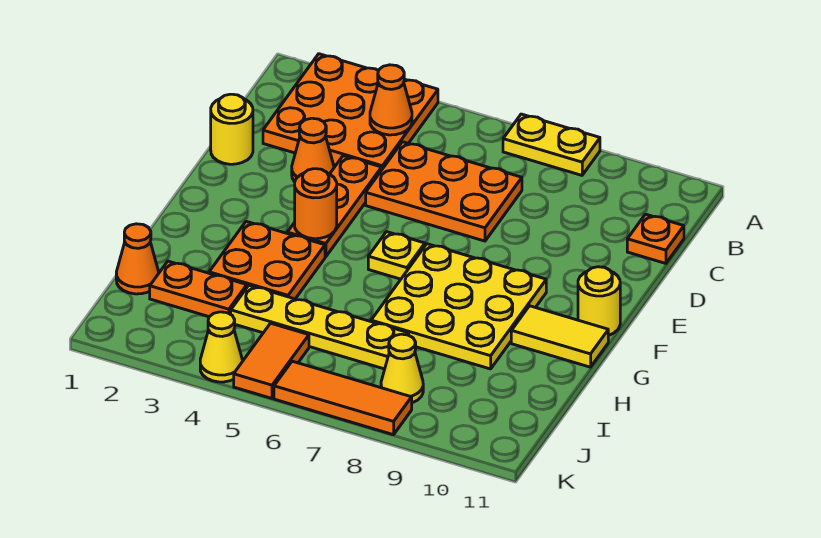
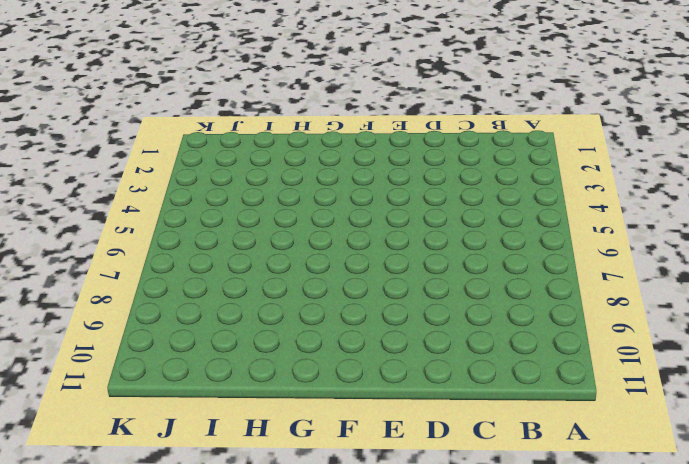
none -> orange plate A2:C4 level 1
none -> yellow plate A7:A8 level 1
none -> orange plate C5:D7 level 1

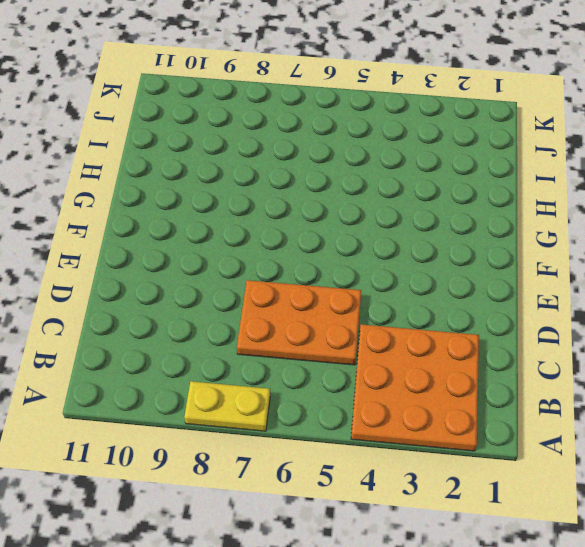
none -> orange plate C11 level 1
none -> yellow round brick D1 level 1
none -> orange cone D3 level 1

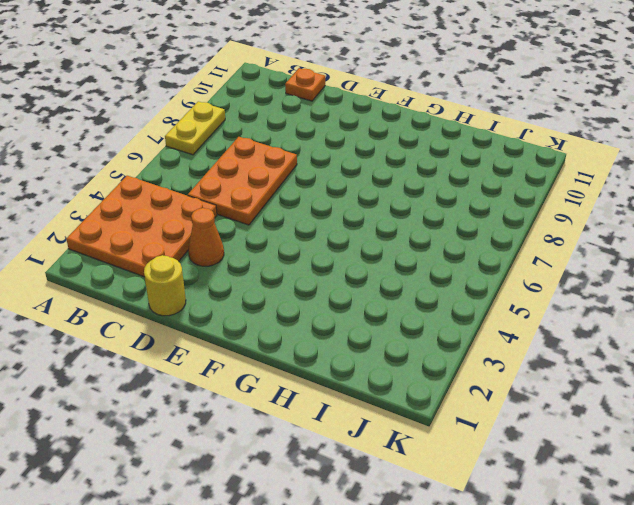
none -> orange plate D4:F4 level 1
none -> yellow plate F6 level 1
none -> yellow plate F7:H9 level 1

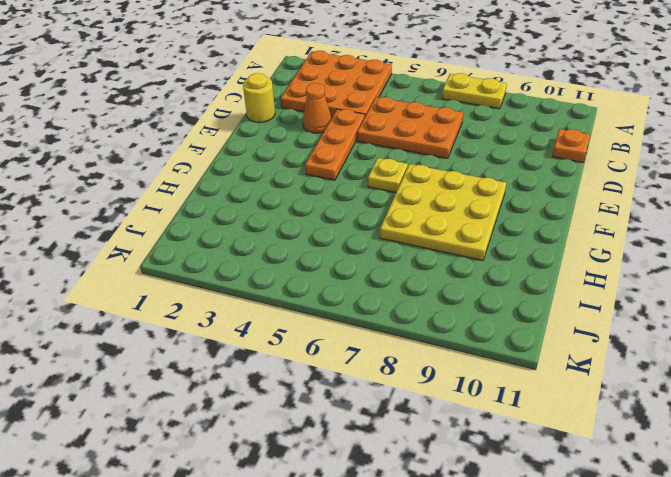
none -> yellow round brick F11 level 1
none -> orange plate G3:H4 level 1
none -> yellow tile G10:G11 level 1

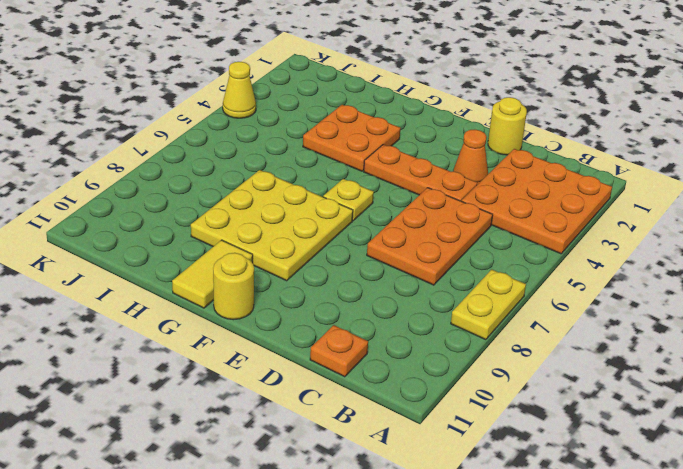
none -> orange cone I1 level 1
none -> orange plate I2:I3 level 1
none -> yellow plate I4:I7 level 1

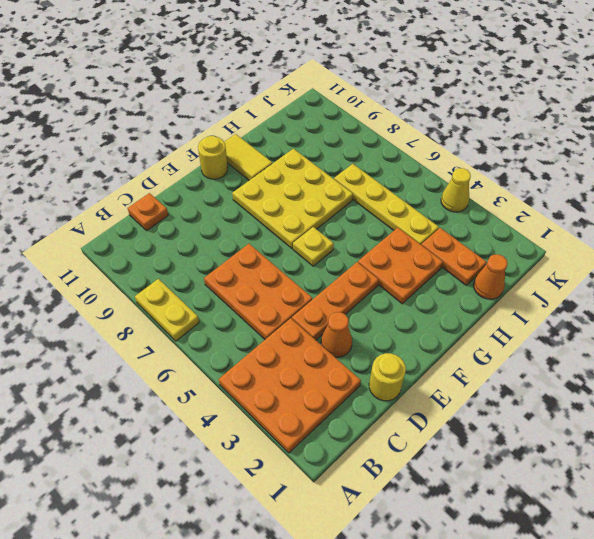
none -> orange tile J5:K5 level 1
none -> yellow cone J8 level 1
none -> orange tile K6:K8 level 1

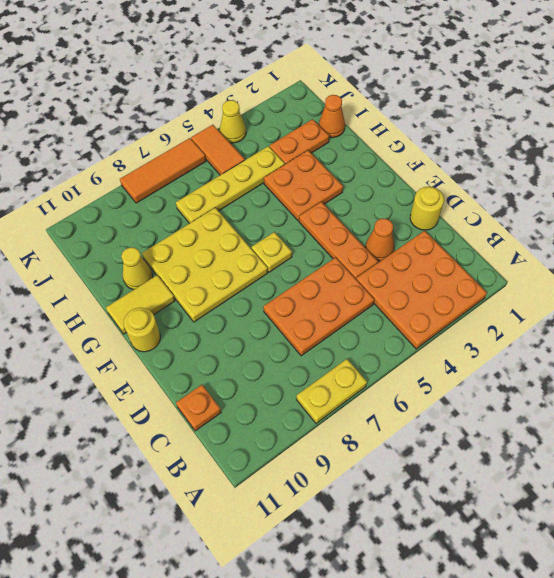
yellow cone H10 level 1 -> yellow cone J8 level 1
none -> orange cone B4 level 2
none -> orange round brick F4 level 2

